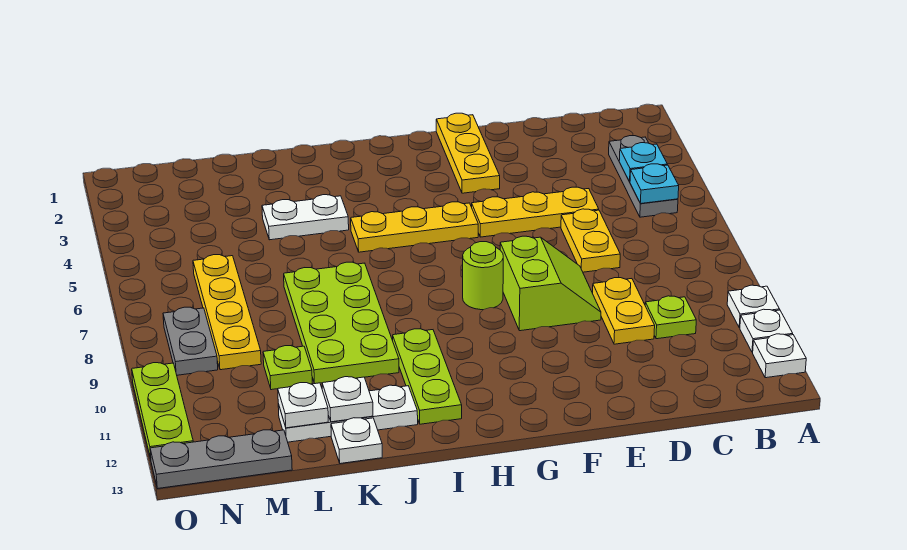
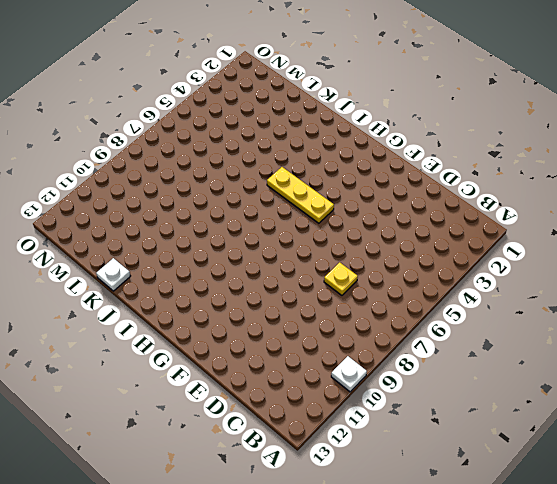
yellow plate D7 level 1 -> yellow plate D6:D7 level 1
none -> white plate A11 level 1
none -> white plate A12 level 1
none -> grey plate B3:B5 level 1

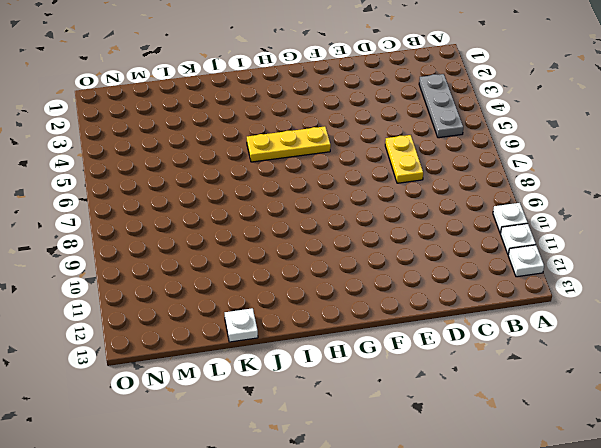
none -> lime plate C10 level 1
none -> yellow plate D5:F5 level 1
none -> yellow plate D9:D10 level 1

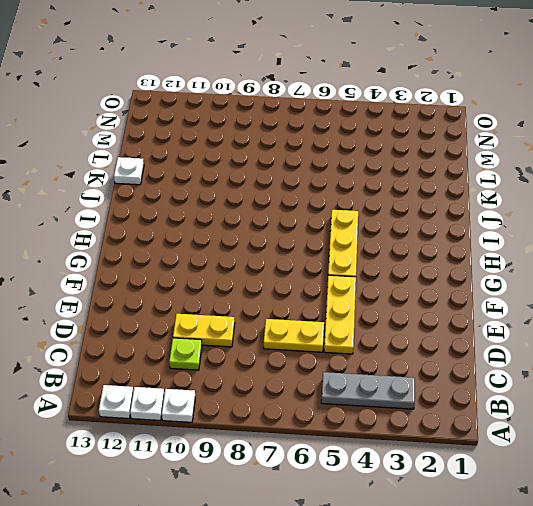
none -> lime slope E8:F9 level 1 top F
none -> yellow plate F1:F3 level 1
none -> lime round brick G8 level 1

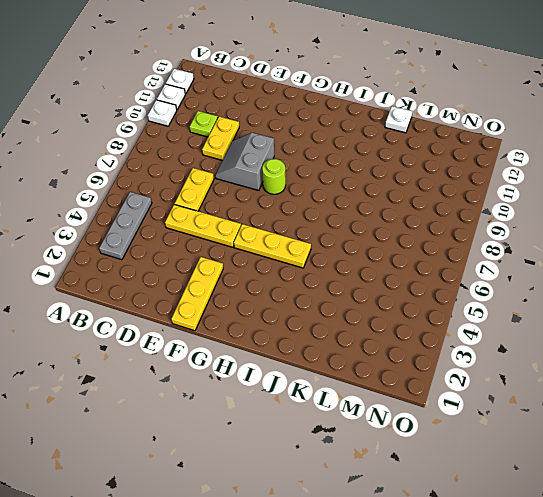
grey slope E8:F9 level 1 top F -> lime slope E8:F9 level 1 top F
none -> lime plate I10:I12 level 1
none -> white plate J4:K4 level 1
none -> lime plate J7:K10 level 1

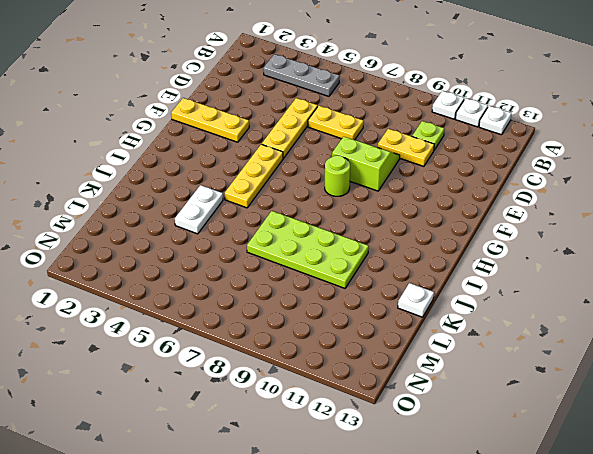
none -> lime plate I10:I12 level 1
none -> white plate J12:L12 level 1
none -> lime plate L10 level 1

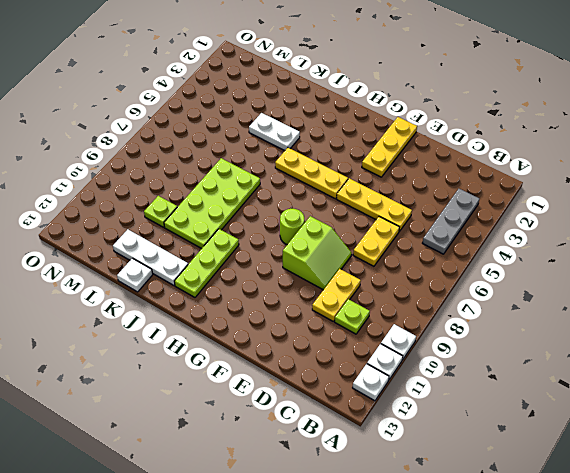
none -> yellow plate M6:M9 level 1
none -> grey plate M13:O13 level 1
none -> grey plate N8:N9 level 1

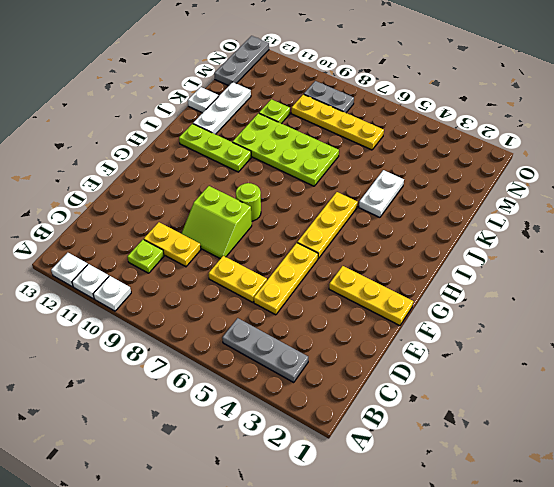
none -> lime plate O10:O12 level 1
none -> cyan plate B4 level 2
none -> cyan plate B5 level 2

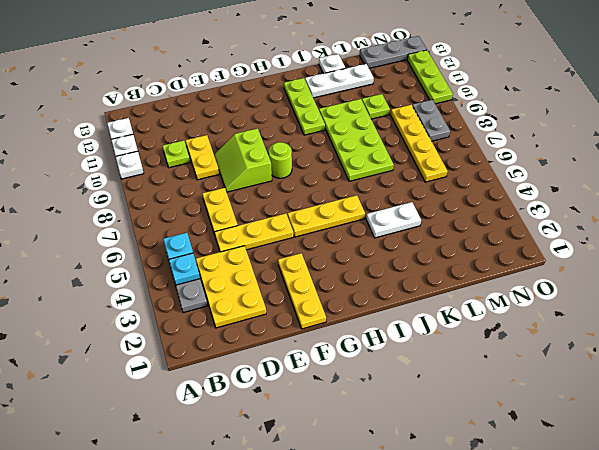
yellow plate C2:D4 level 1 -> none
none -> white plate K12 level 2
none -> white plate L12 level 2

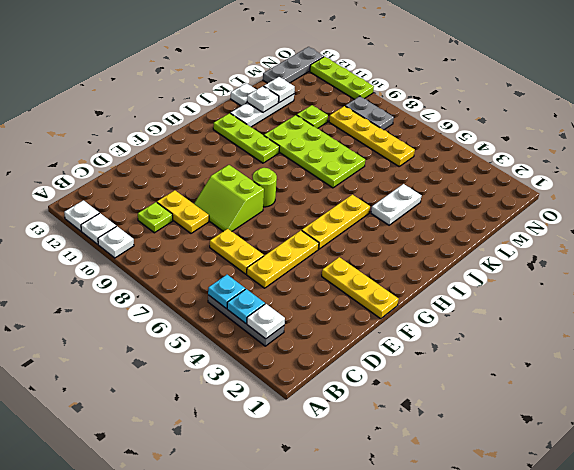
white plate B3 level 2 -> none

